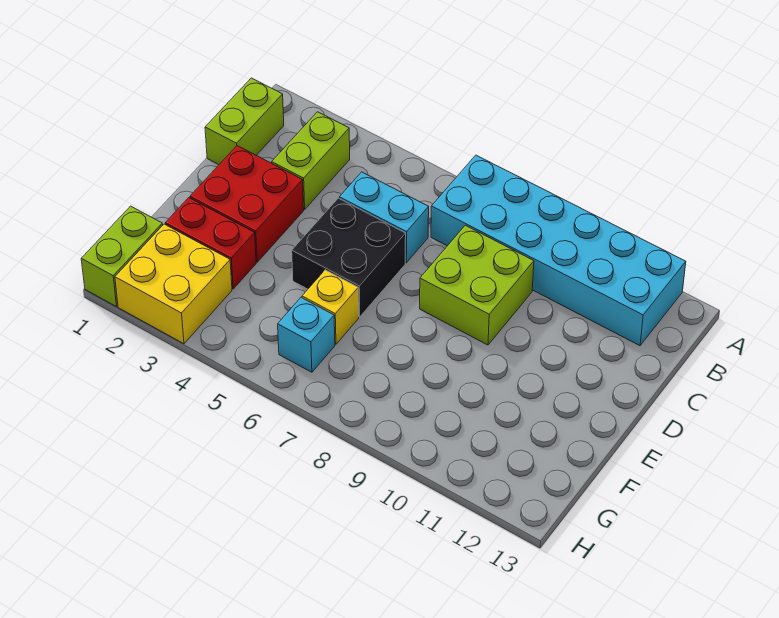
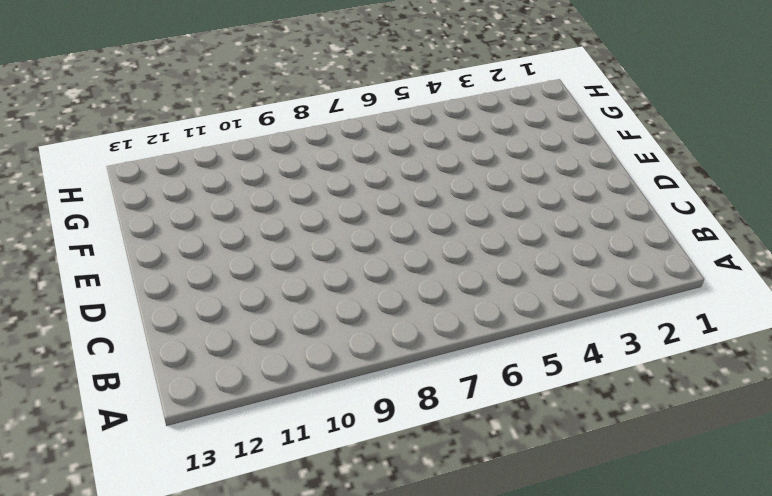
none -> cyan brick A7:B12 level 1
none -> lime brick B1:C1 level 1
none -> lime brick B3:C3 level 1

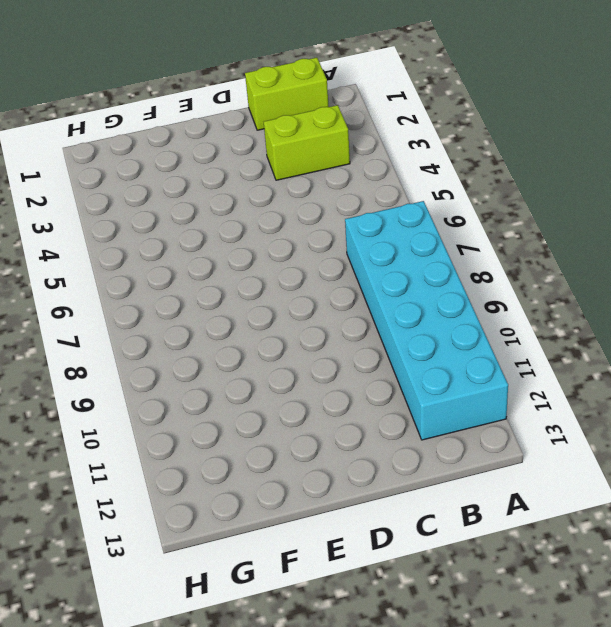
none -> cyan brick C5:C6 level 1
none -> lime brick C8:D9 level 1
none -> red brick D2:E3 level 1

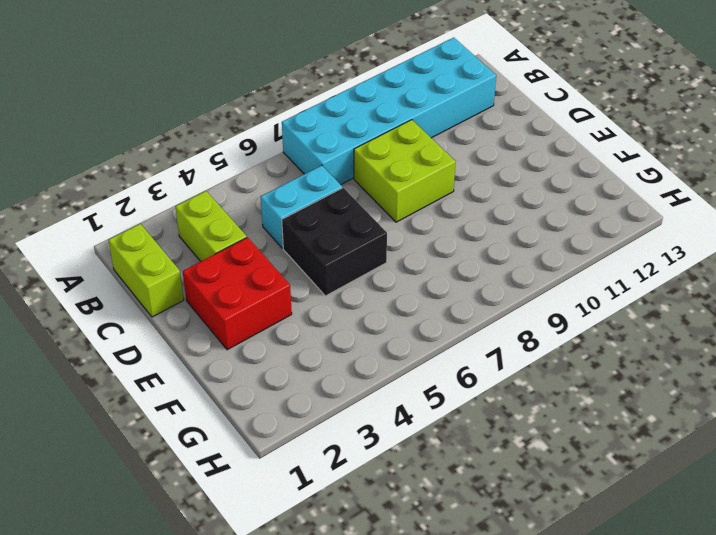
none -> red brick F2:F3 level 1
none -> yellow brick F6 level 1
none -> lime brick G1:H1 level 1

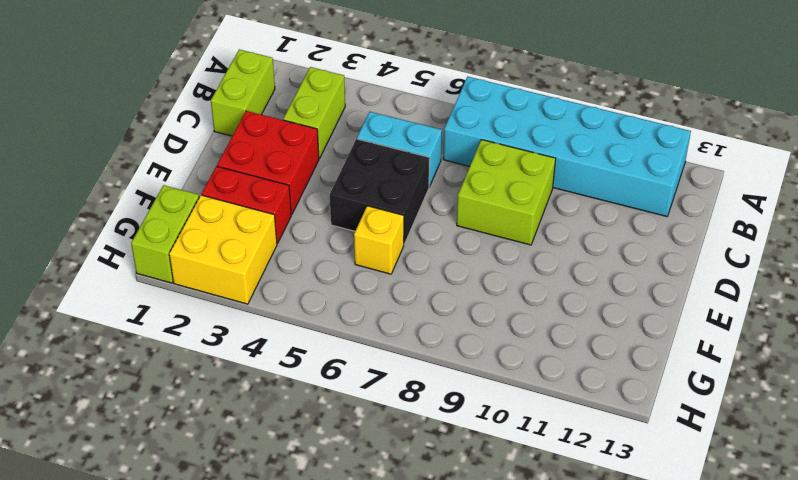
none -> cyan brick G6 level 1

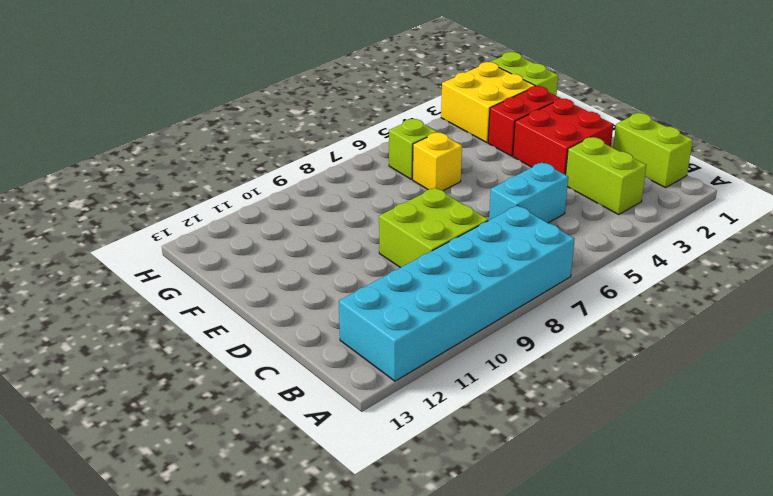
lime brick G6 level 1 -> cyan brick G6 level 1
none -> black brick D5:E6 level 1

